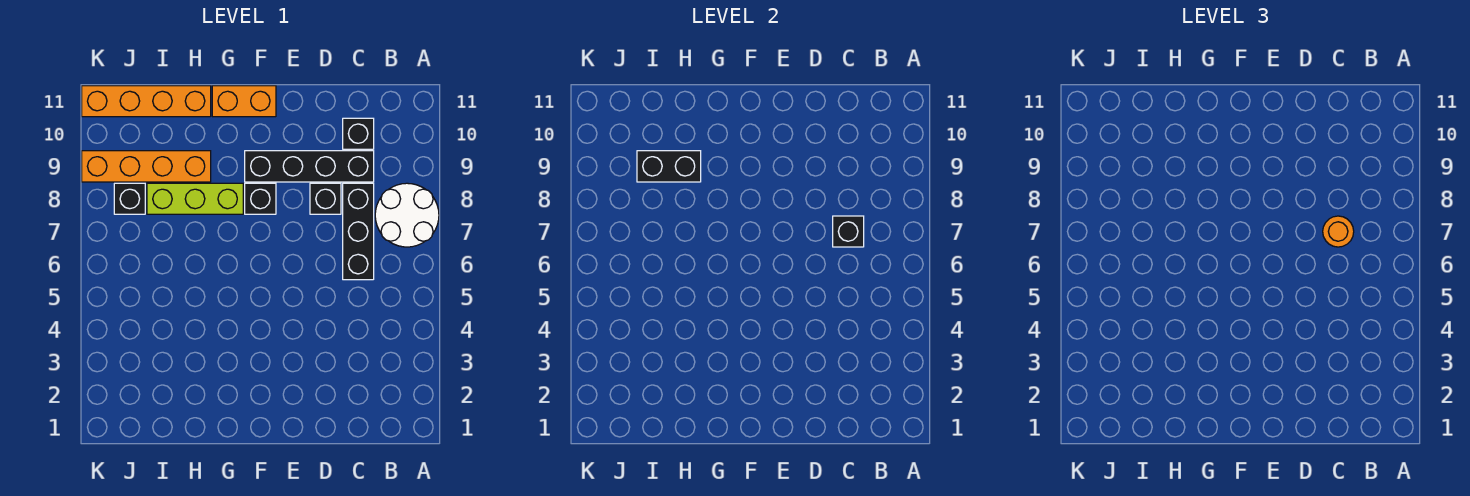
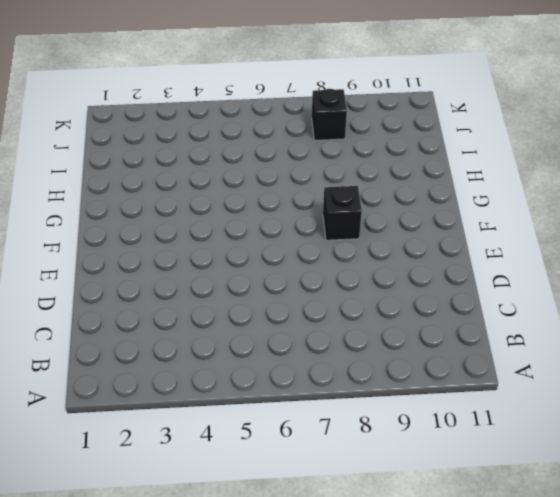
none -> white round brick A7:B8 level 1
none -> black brick C6:C8 level 1
none -> black brick C9:F9 level 1

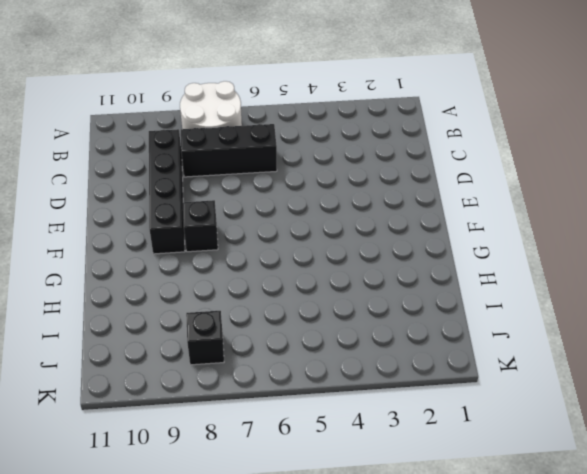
none -> black brick C10 level 1
none -> black brick D8 level 1
none -> orange brick F11:G11 level 1

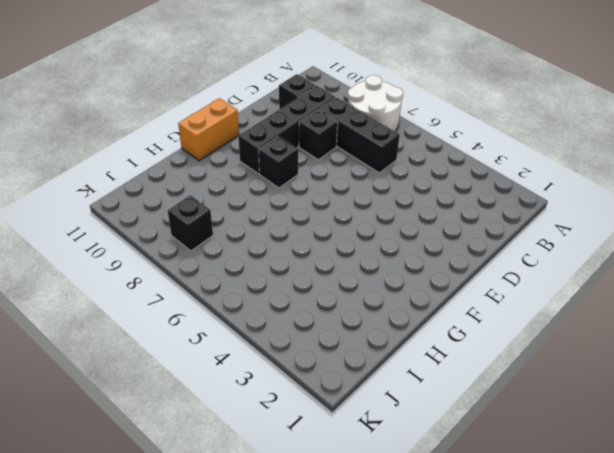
none -> lime brick G8:I8 level 1
none -> orange brick H9:K9 level 1
none -> orange brick H11:K11 level 1

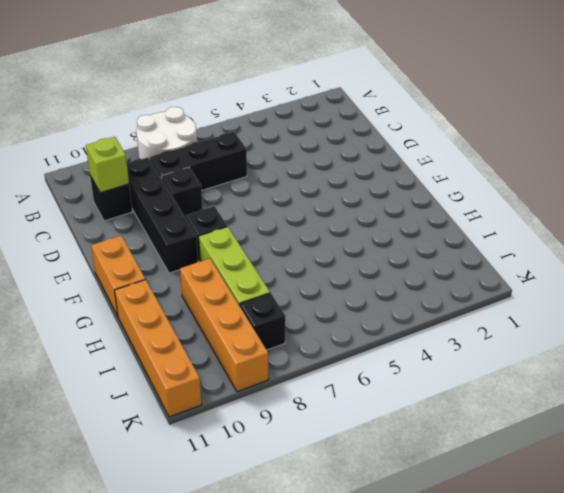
lime brick C10 level 2 -> none
none -> black brick C7 level 2
none -> black brick H9:I9 level 2
none -> orange round brick C7 level 3

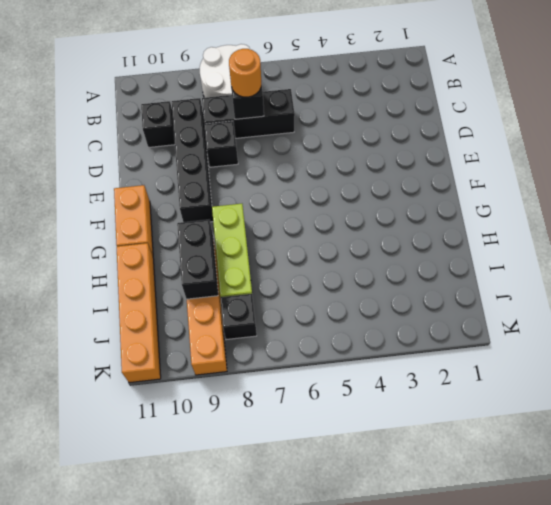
none -> black brick F8 level 1

